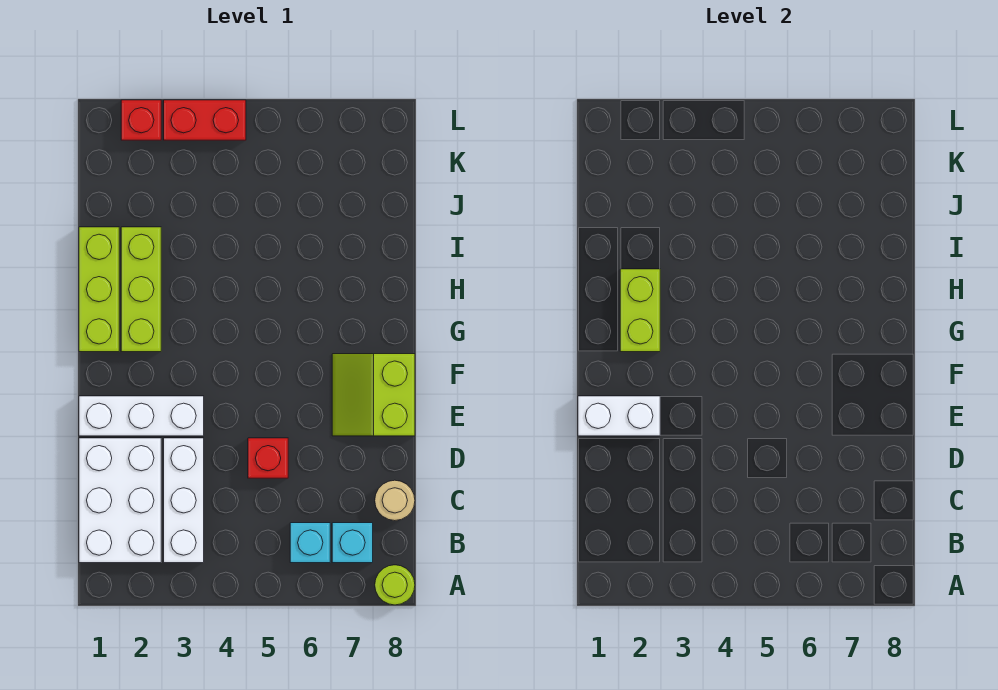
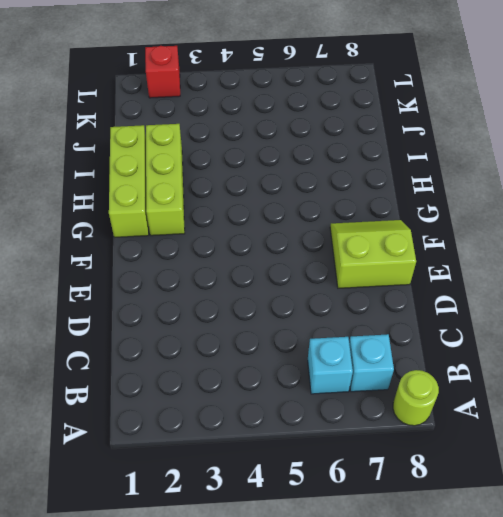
lime slope E7:F8 level 1 top E -> lime slope E7:F8 level 1 top 8
none -> white brick B1:D2 level 1
none -> white brick B3:D3 level 1
none -> tan round brick C8 level 1

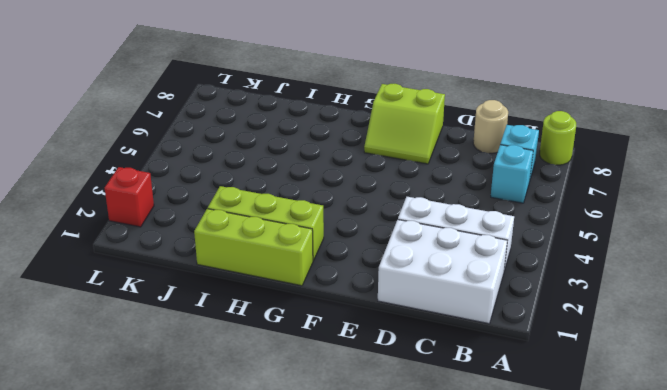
none -> red brick D5 level 1
none -> white brick E1:E3 level 1
none -> red brick L3:L4 level 1

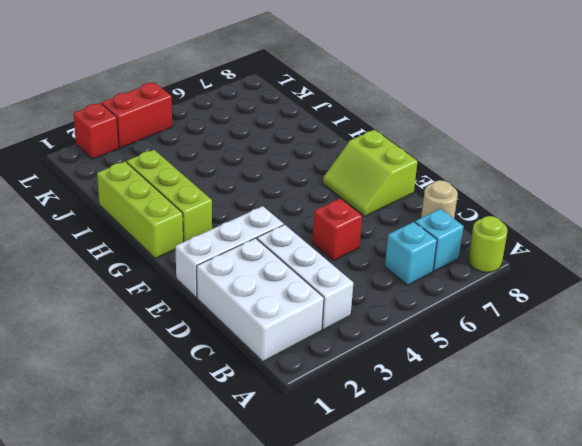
none -> white brick E1:E2 level 2
none -> lime brick G2:H2 level 2

